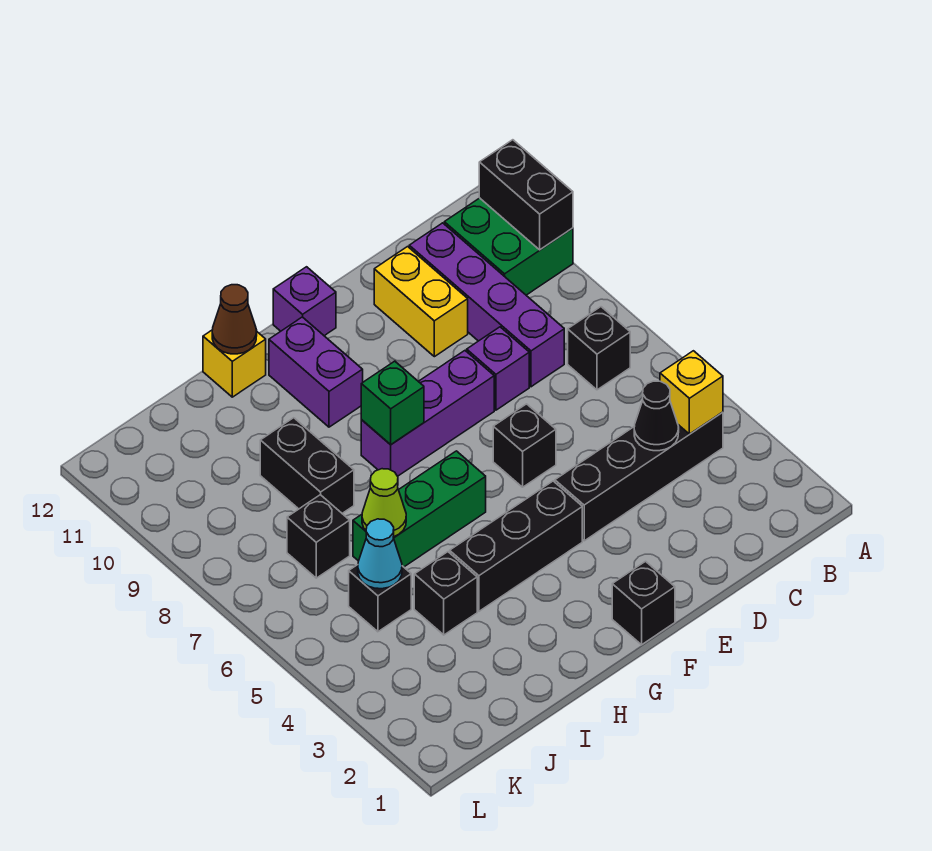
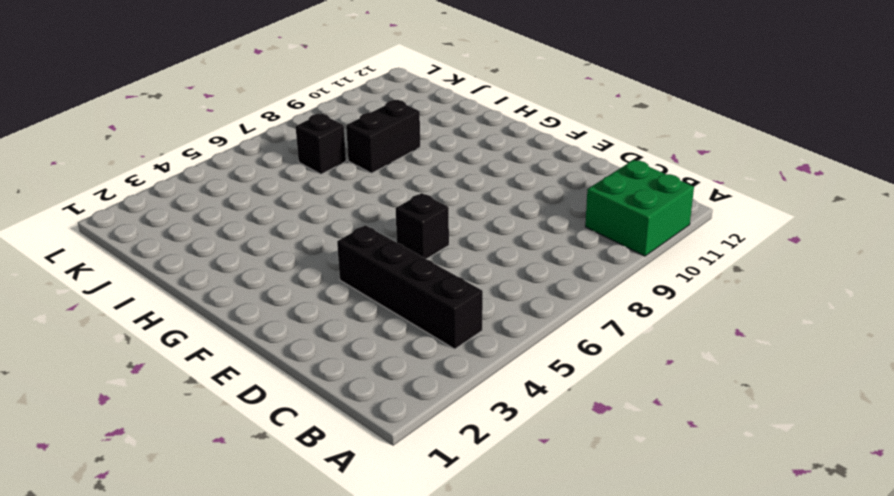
none -> black brick B7 level 1
none -> purple brick C8:C11 level 1
none -> purple brick D8 level 1

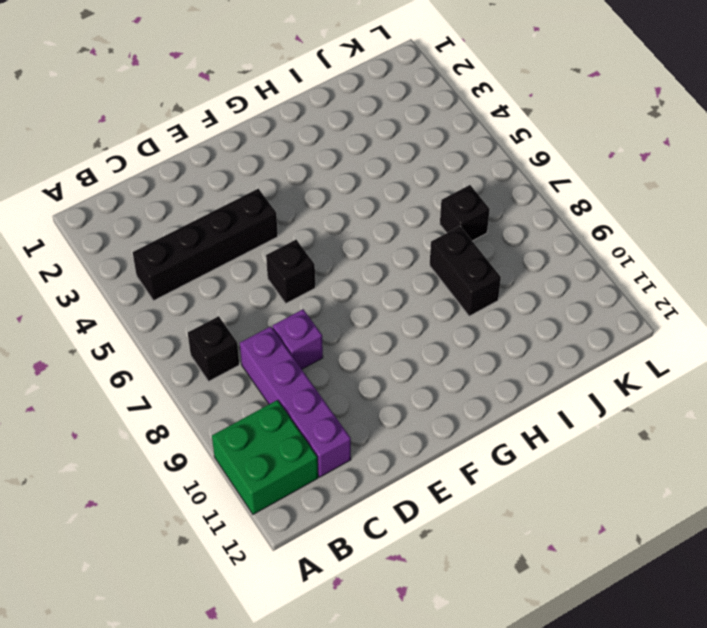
none -> yellow brick D10:D11 level 1
none -> purple brick E8:G8 level 1
none -> black brick F1 level 1

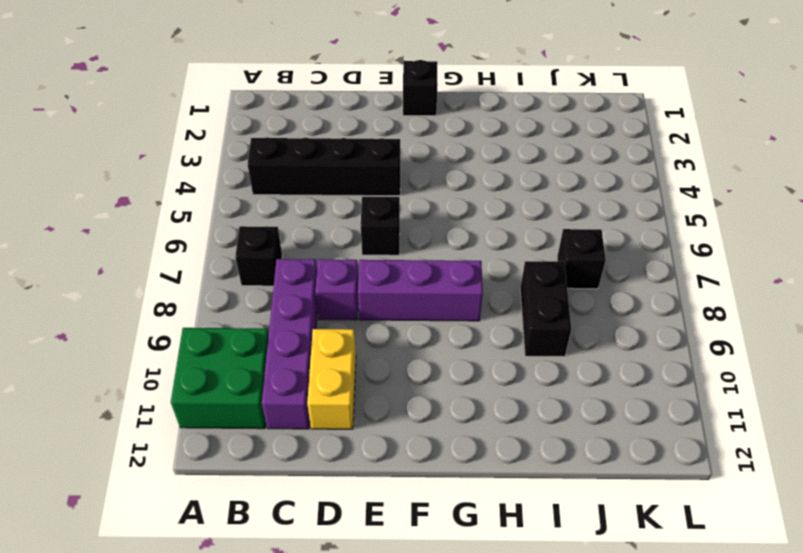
none -> black brick F4:H4 level 1
none -> purple brick F12 level 1
none -> green brick G6:I6 level 1

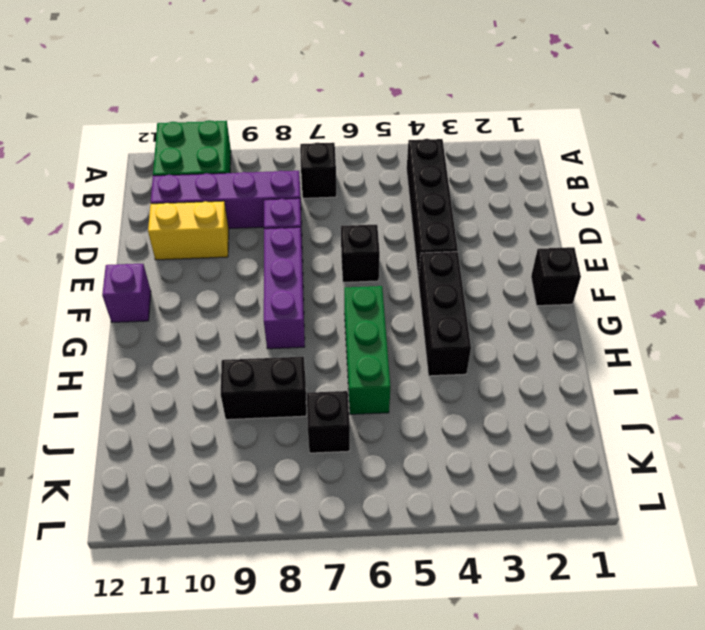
none -> purple brick G10:G11 level 1
none -> yellow brick H12 level 1
none -> black brick I4 level 1

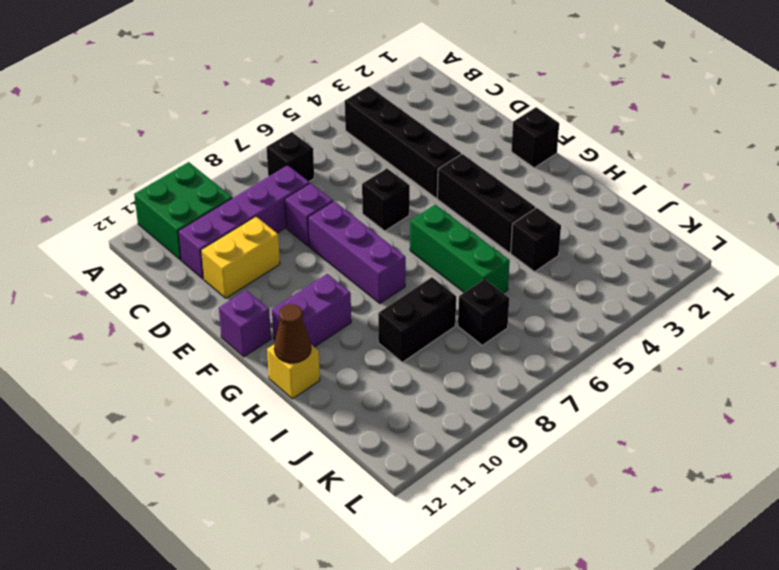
none -> black brick J5 level 1
none -> black brick A10:A11 level 2
none -> yellow brick B4 level 2

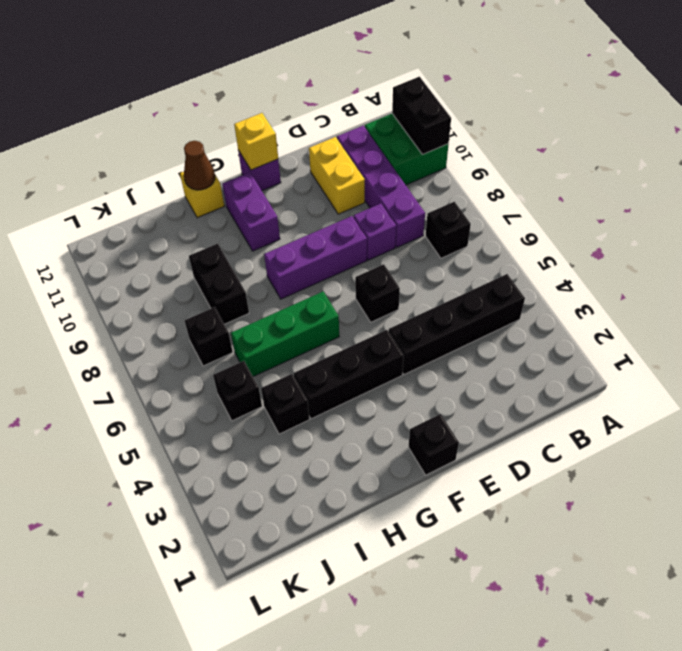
yellow brick F12 level 2 -> yellow brick B4 level 2
none -> black cone C4 level 2
none -> green brick G8 level 2
none -> lime cone I6 level 2

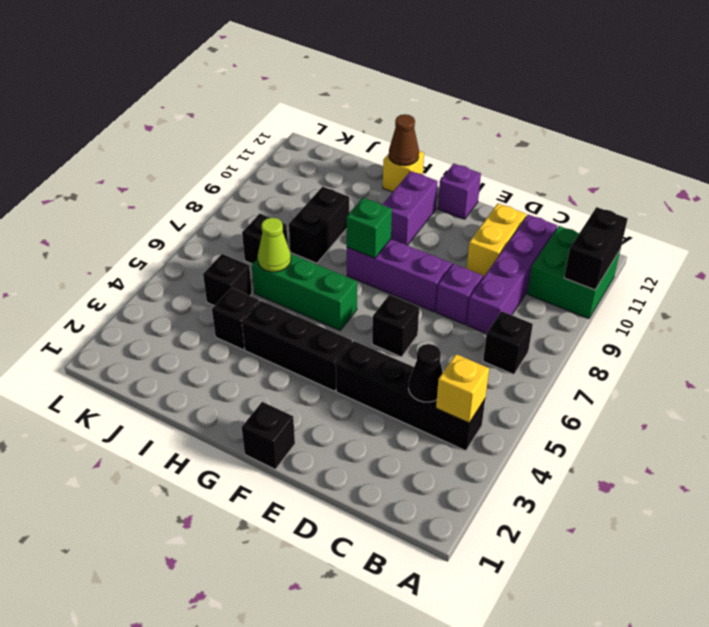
none -> cyan cone J5 level 2

